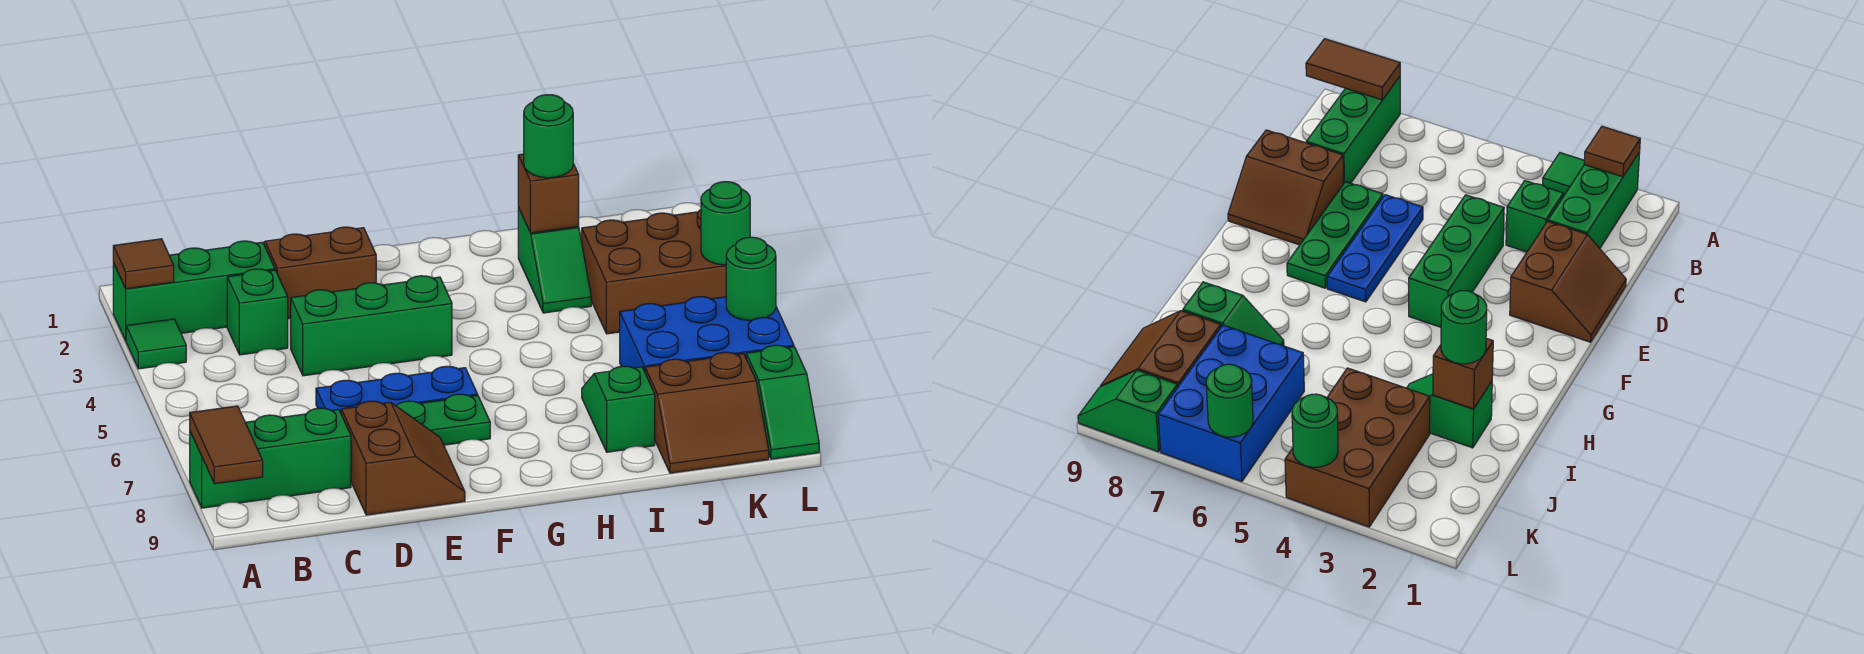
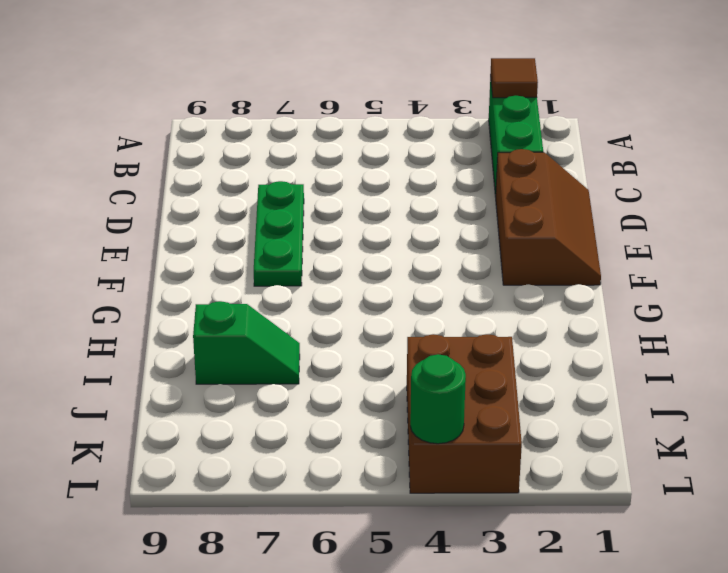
brown slope D1:F2 level 1 top 2 -> brown slope D1:E2 level 1 top 2
none -> green tile A3 level 1
none -> green brick A8:C8 level 1
none -> green brick C3 level 1

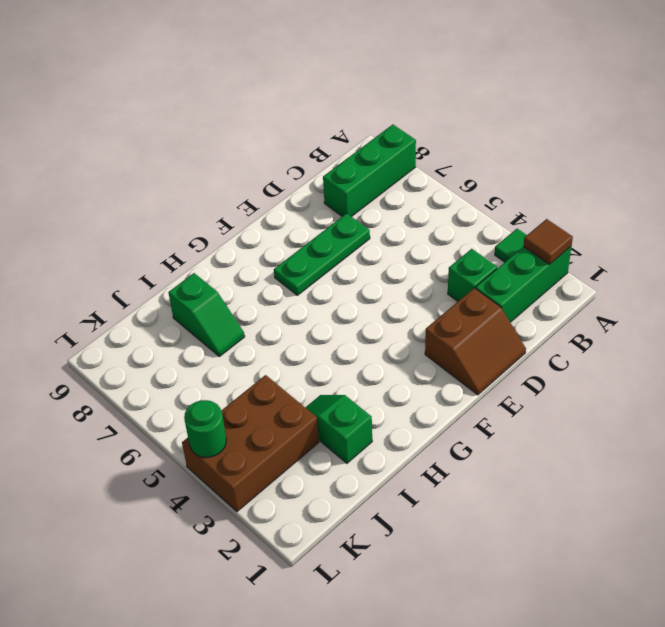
none -> green brick D4:F4 level 1
none -> blue plate D6:F6 level 1
none -> brown slope D8:E9 level 1 top D

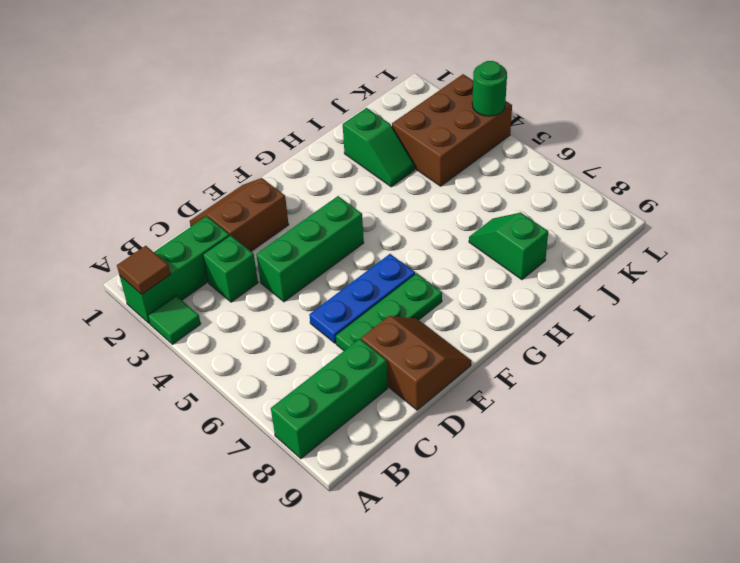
none -> blue brick J6:L7 level 1
none -> brown slope J8:K9 level 1 top 8
none -> green slope L8:L9 level 1 top 8

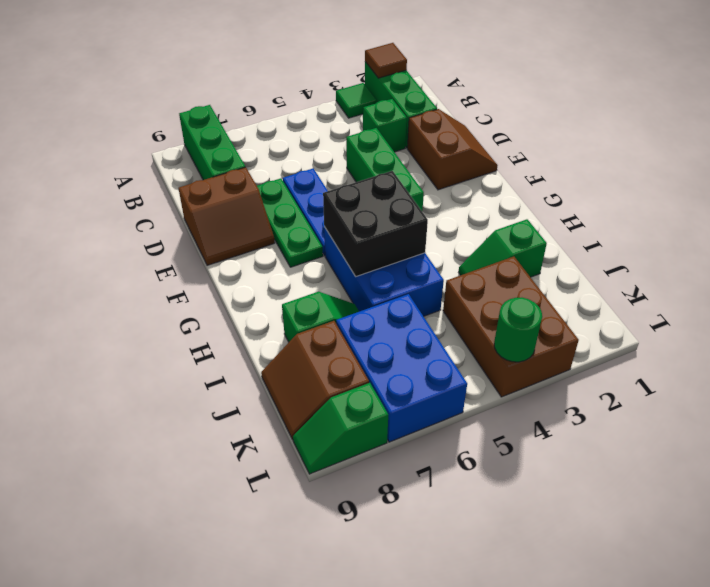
blue brick G5:I6 level 1 -> none
black brick G5:H6 level 2 -> none
none -> brown tile A8:A9 level 2
none -> brown brick I2 level 2
none -> green round brick L6 level 2

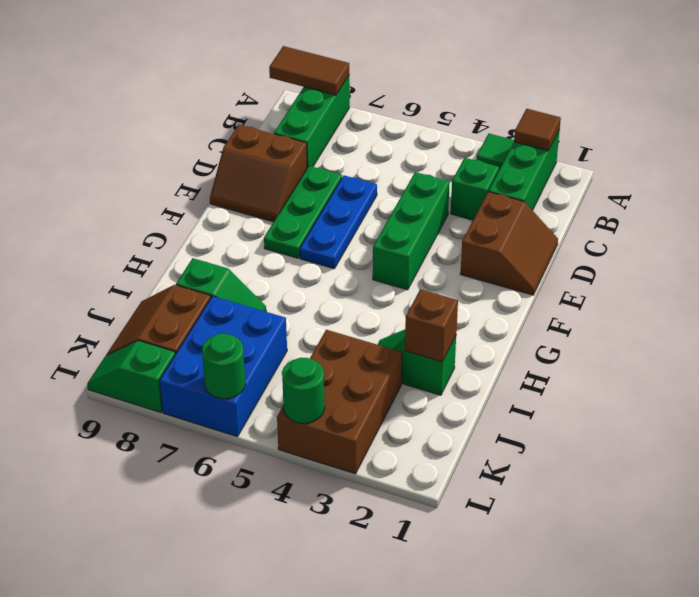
none -> green round brick I2 level 3

